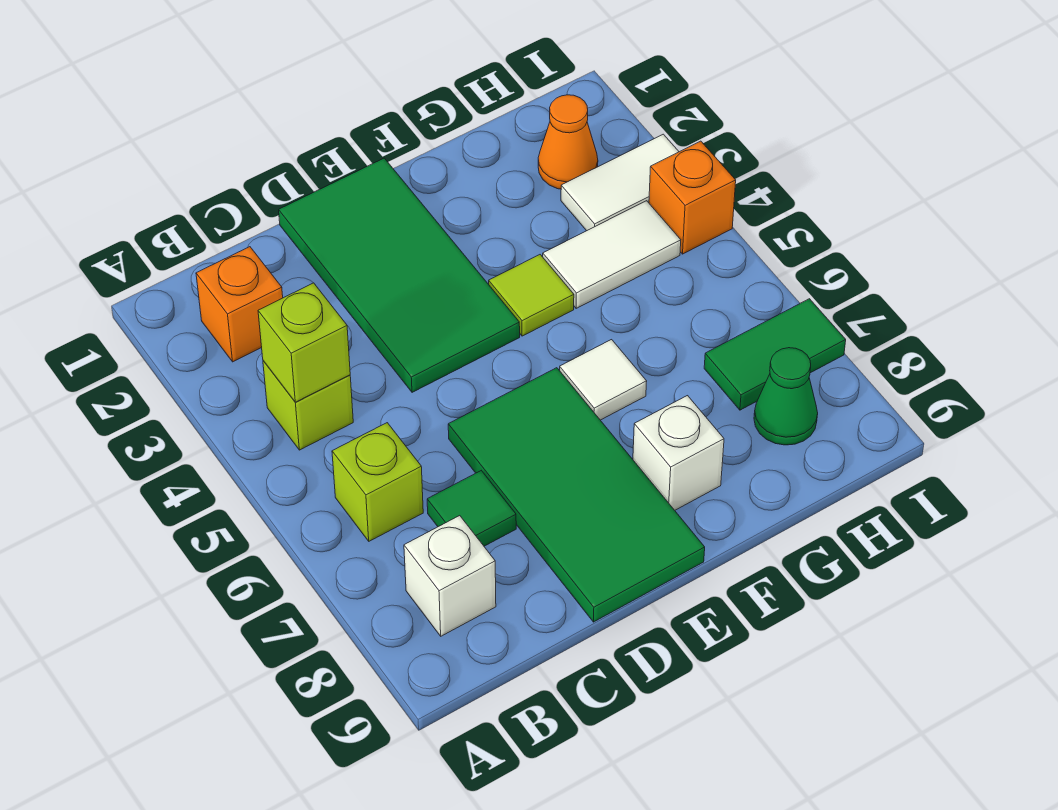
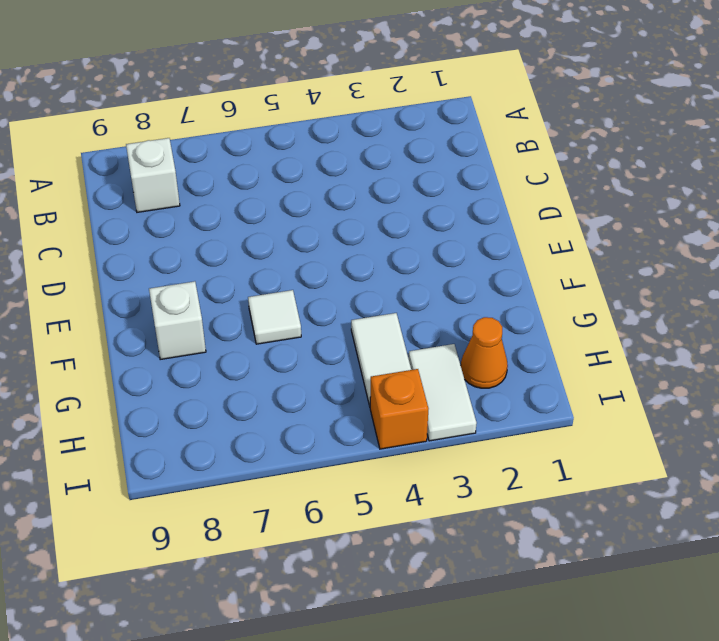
none -> orange brick B2 level 1
none -> lime brick B4 level 1
none -> lime brick B6 level 1

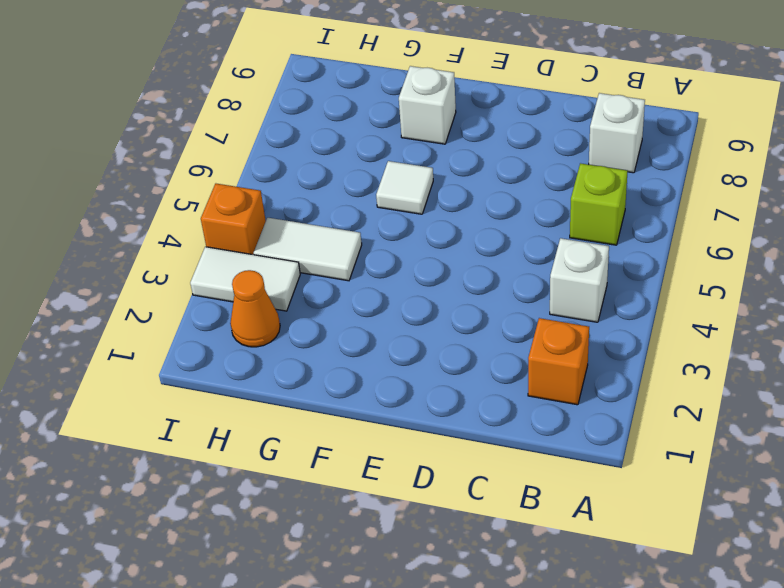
white brick B4 level 1 -> lime brick B4 level 1
none -> green tile C7 level 1
none -> green tile D1:E4 level 1
none -> green tile D6:E9 level 1

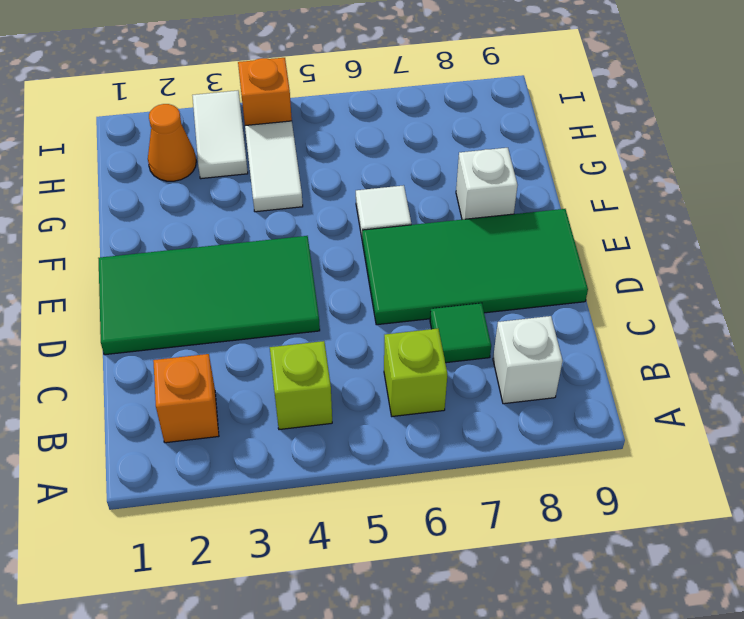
none -> lime tile F4 level 1
none -> green tile H7:I7 level 1
none -> green cone H8 level 1

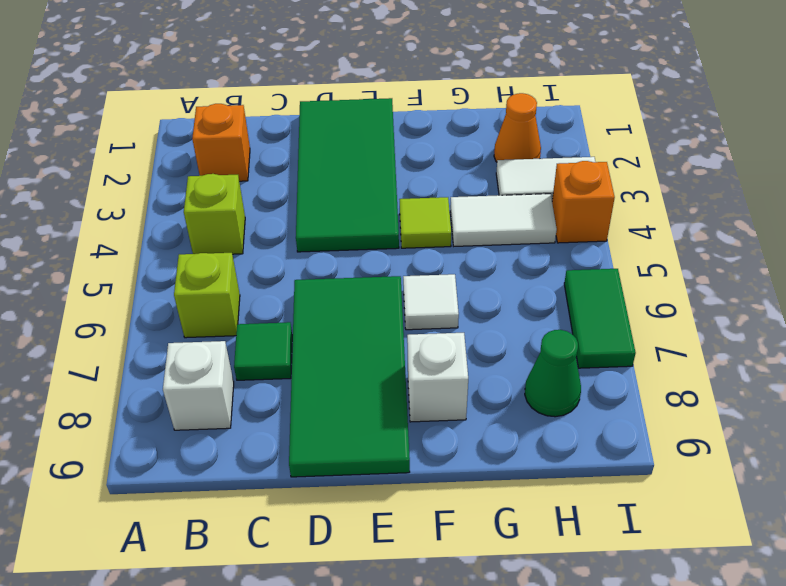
green tile I6:I7 level 1 -> green tile H7:I7 level 1
none -> lime brick B4 level 2

